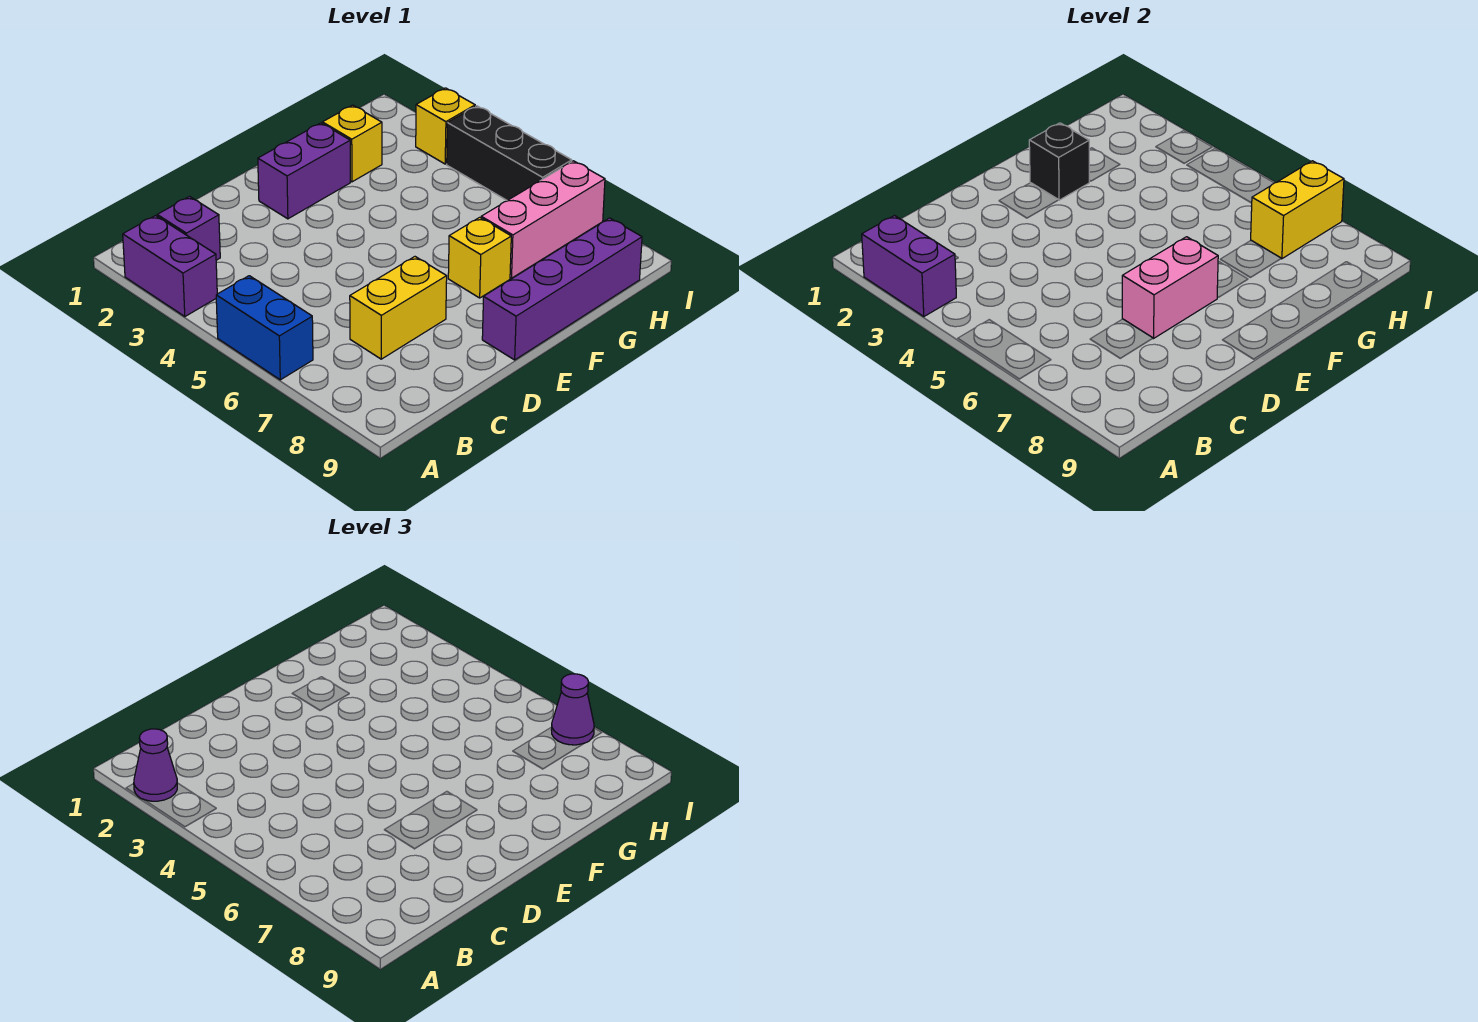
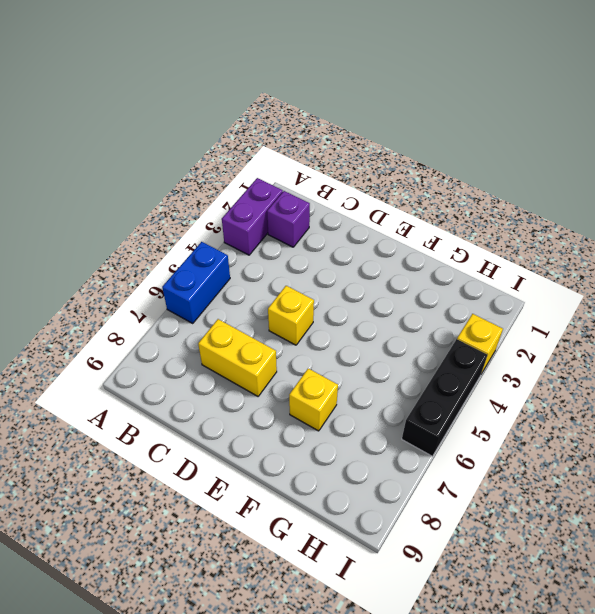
yellow brick D5 level 1 -> yellow brick G2 level 1
none -> purple brick E2:F2 level 1
none -> purple brick E9:H9 level 1
none -> pink brick G7:I7 level 1

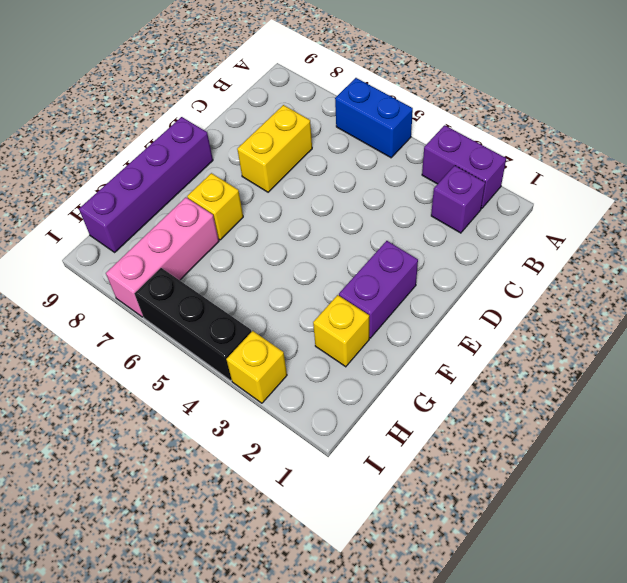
none -> purple brick A2:A3 level 2
none -> pink brick D7:E7 level 2
none -> black brick F2 level 2

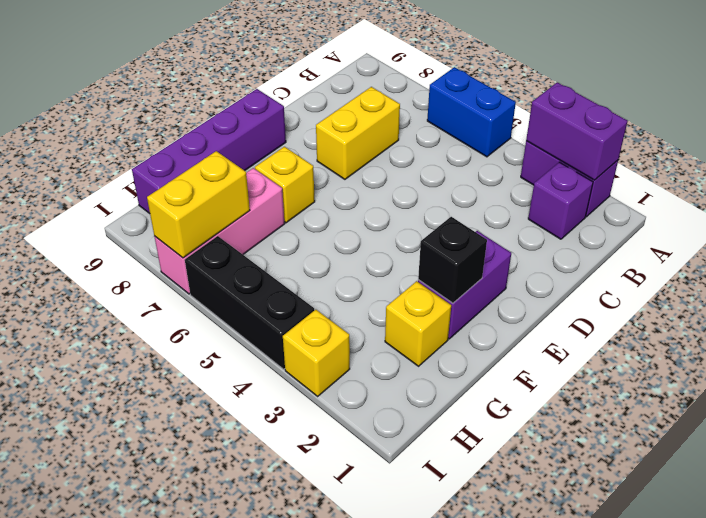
none -> pink brick D7:E7 level 2
none -> purple cone A2 level 3
none -> purple cone I7 level 3

